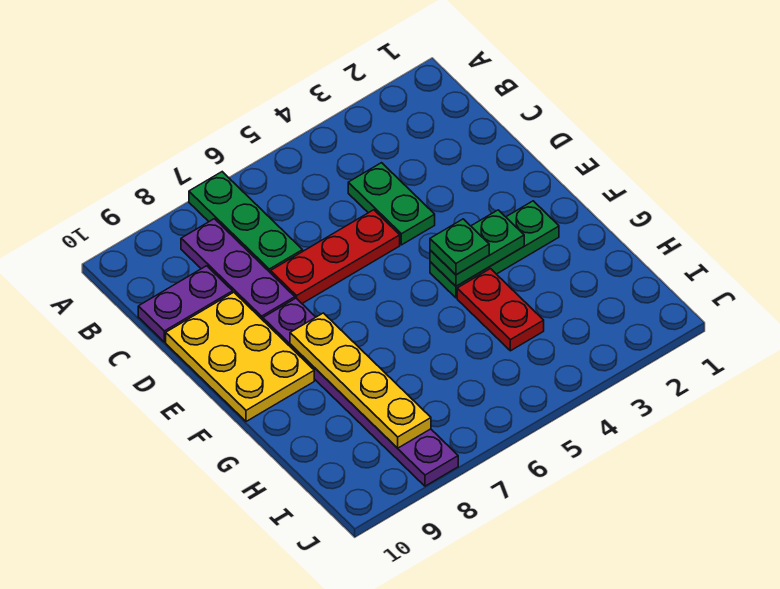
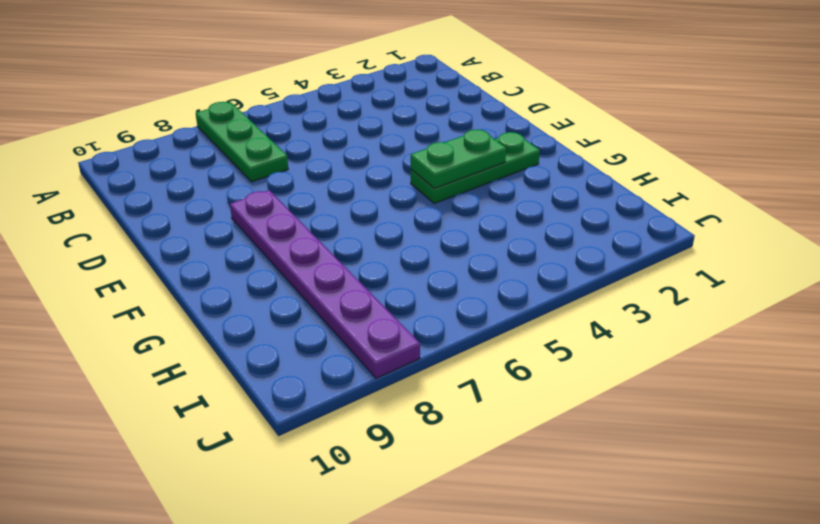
none -> purple plate B8:D8 level 1
none -> green plate C4:D4 level 1
none -> purple plate C9:C10 level 1

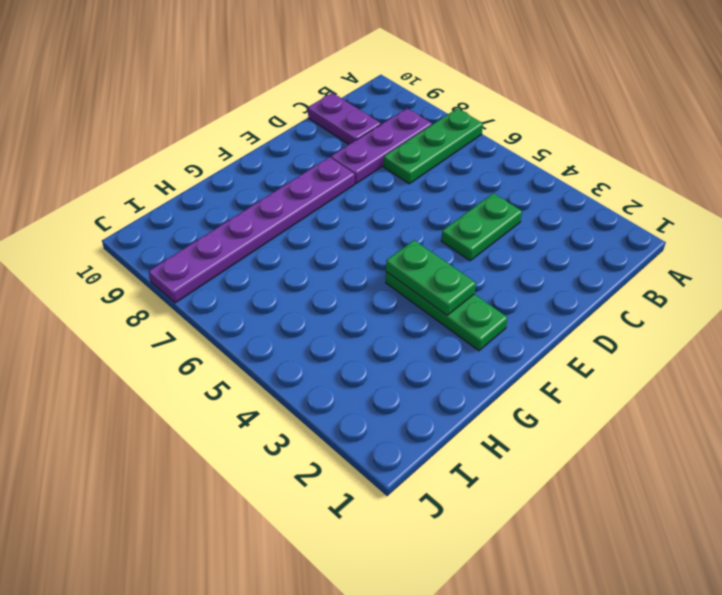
none -> red plate D5:D7 level 1
none -> yellow plate D9:F10 level 1
none -> red plate G4:H4 level 1

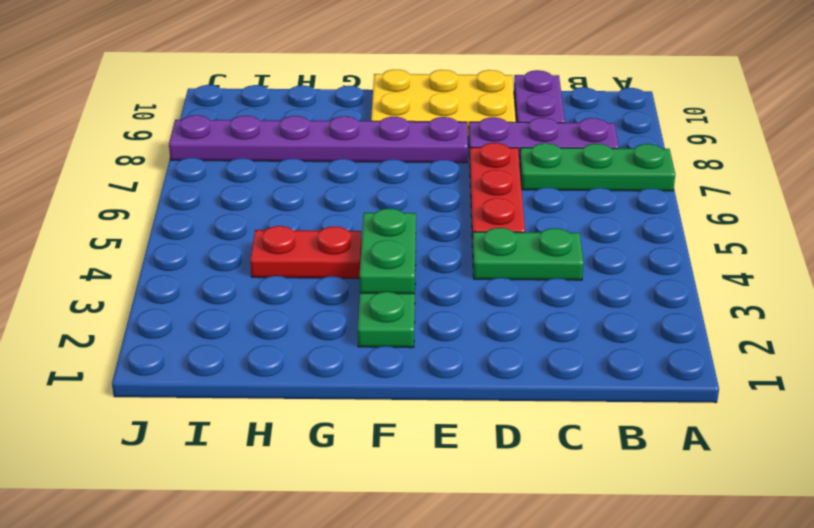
none -> yellow plate F8:I8 level 2
none -> green plate F4 level 3

